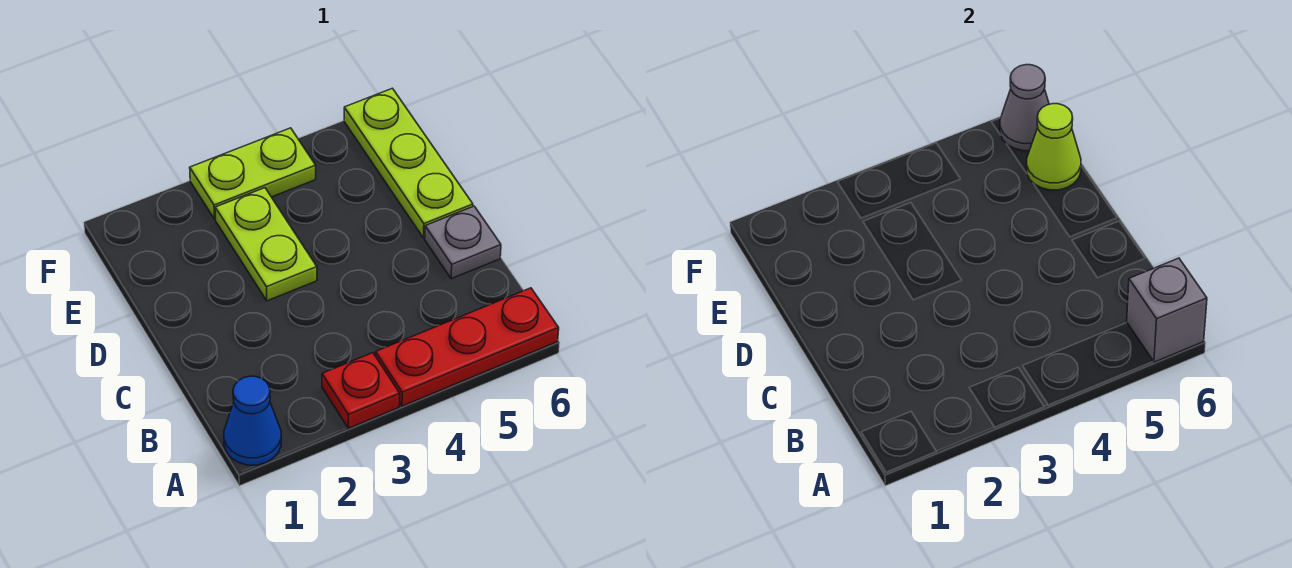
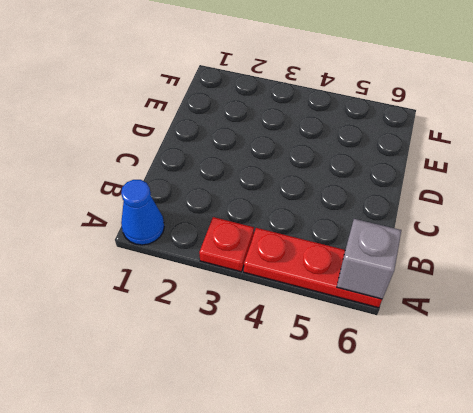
none -> grey plate C6 level 1
none -> lime plate D3:E3 level 1

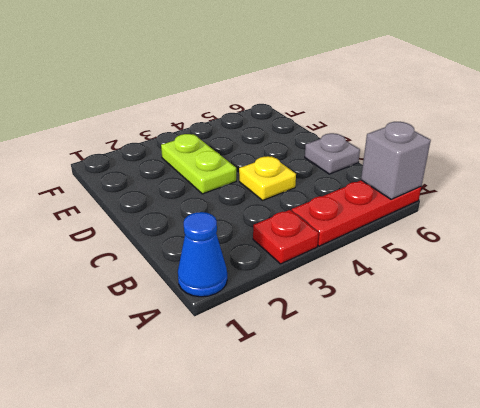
yellow plate C4 level 1 -> none
none -> lime plate D6:F6 level 1
none -> lime plate F3:F4 level 1

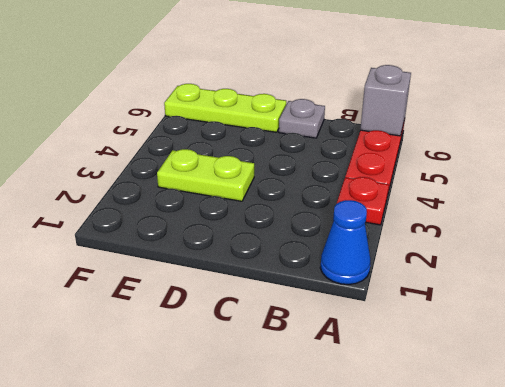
none -> lime plate F3:F4 level 1
none -> lime cone E6 level 2

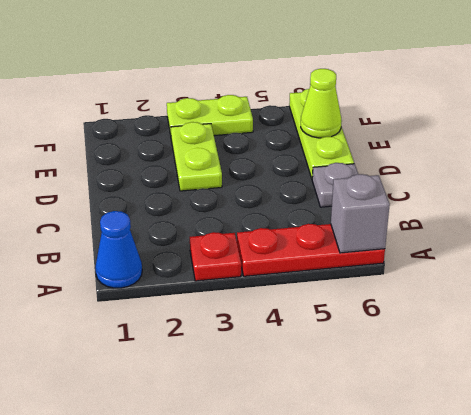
none -> grey cone F6 level 2

